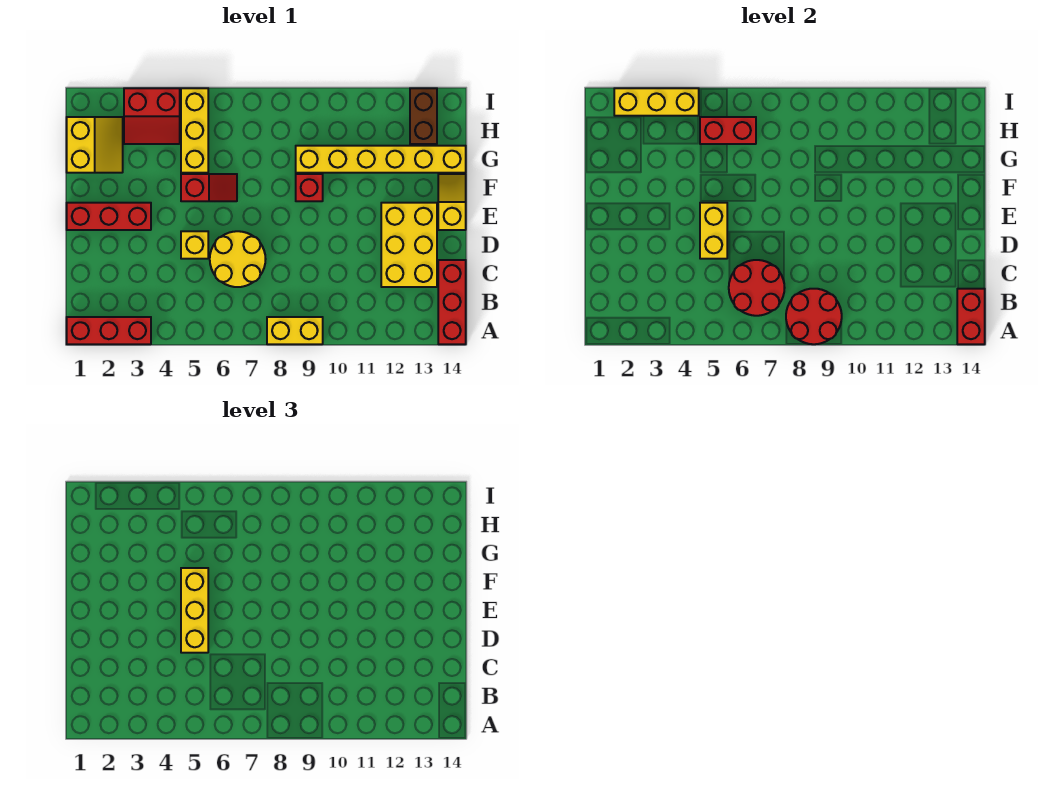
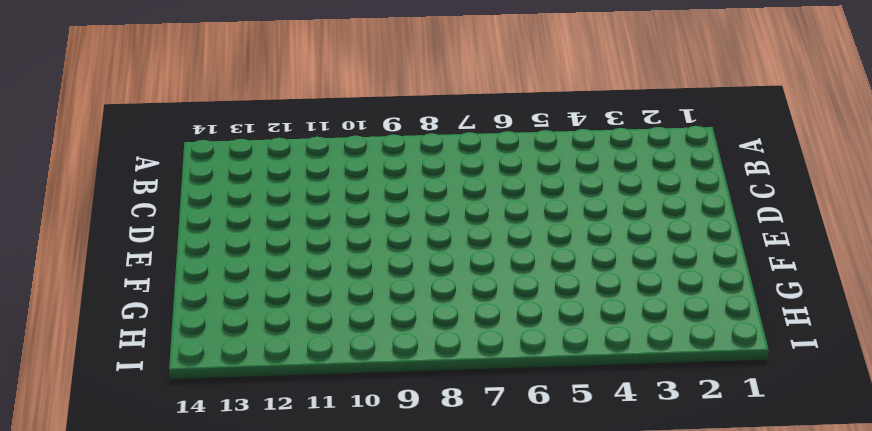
none -> red brick A1:A3 level 1
none -> yellow brick A8:A9 level 1
none -> red brick A14:C14 level 1

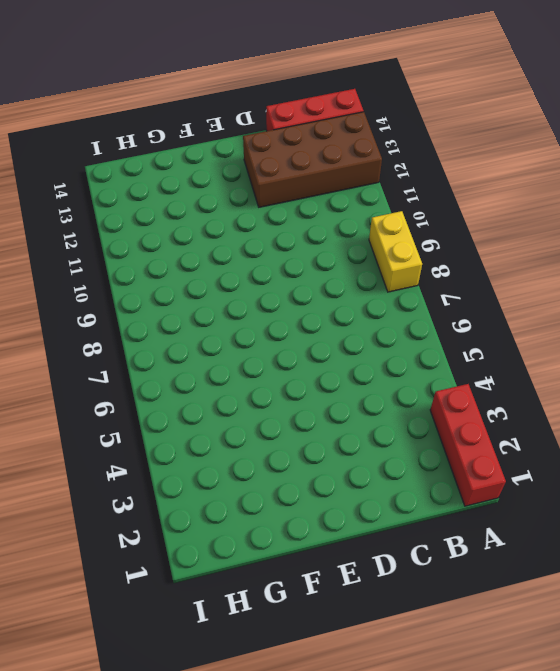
brown brick A12:D13 level 1 -> yellow brick C12:E13 level 1
none -> yellow round brick C6:D7 level 1
none -> yellow brick D5 level 1
none -> red brick E1:E3 level 1

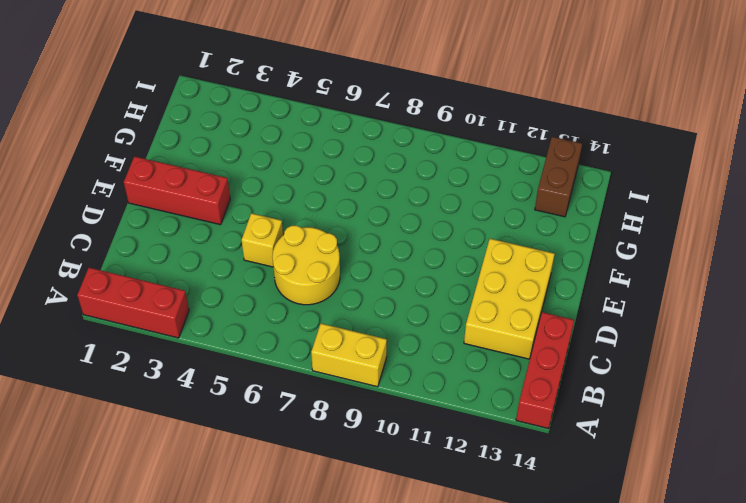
none -> yellow slope E14:F14 level 1 top E
none -> red slope F5:F6 level 1 top 5
none -> red brick F9 level 1

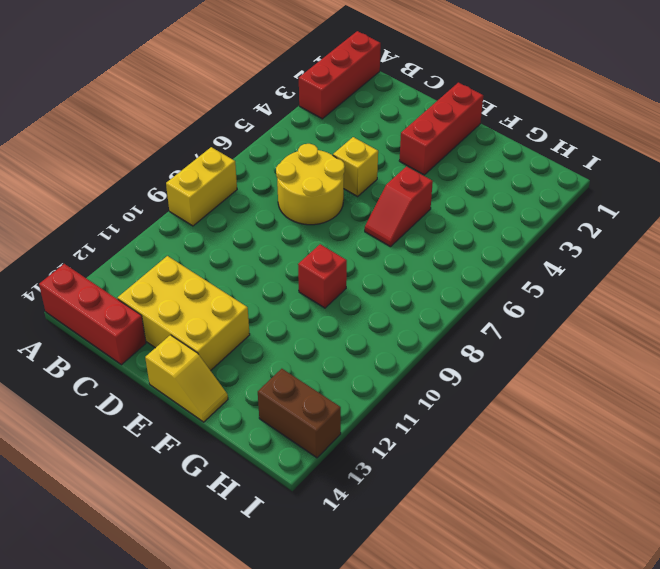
none -> yellow slope G1:H2 level 1 top 1
none -> yellow brick G5:I5 level 1
none -> yellow brick G9:G14 level 1

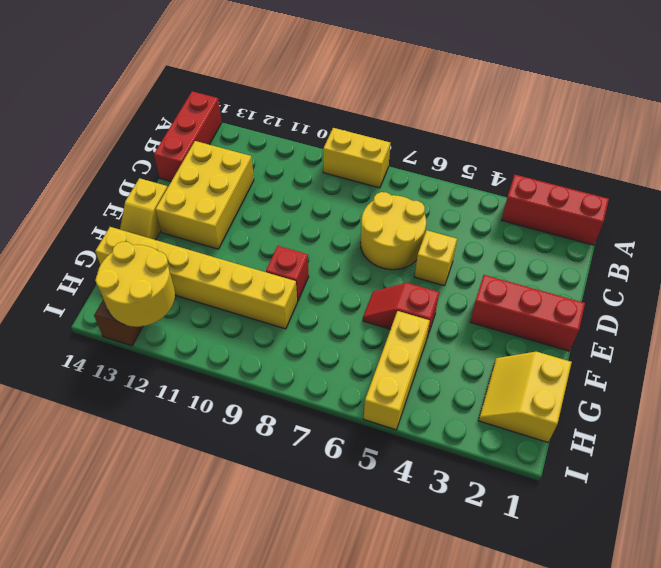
yellow round brick H12:I13 level 2 -> none
none -> red slope H3:I4 level 1 top I
none -> red round brick A8:B9 level 2
none -> red brick A14:B14 level 2

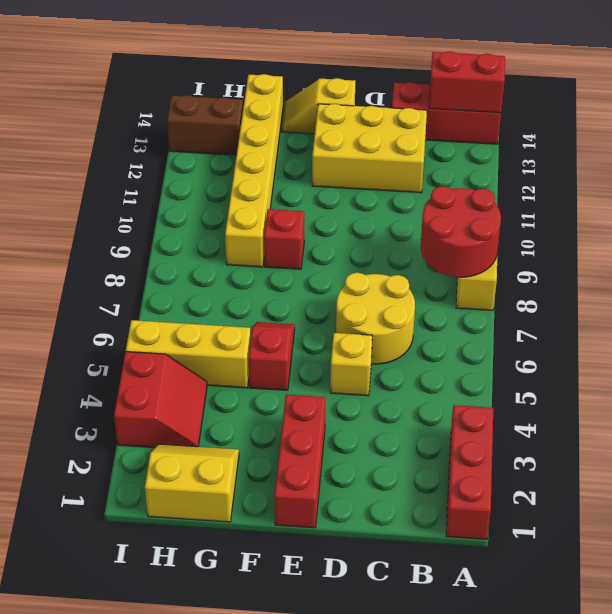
none -> red round brick B6:C7 level 2
none -> yellow brick D5:E5 level 2
none -> red brick H5:H6 level 2

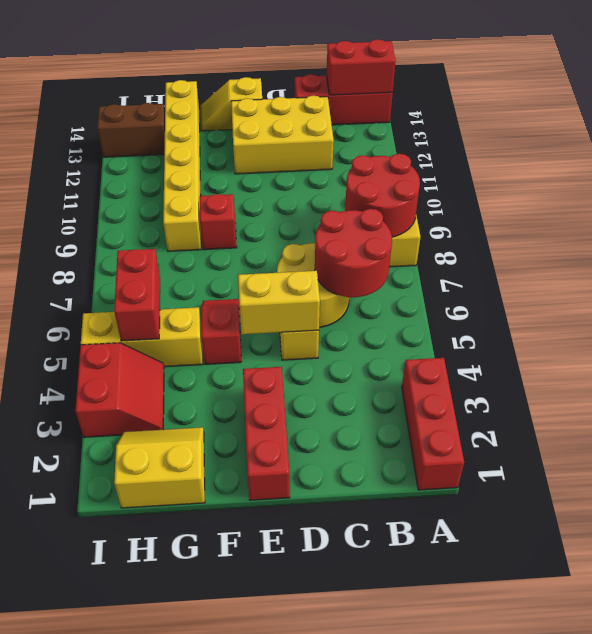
none -> yellow brick I2:I4 level 2
none -> yellow brick D5:F5 level 3

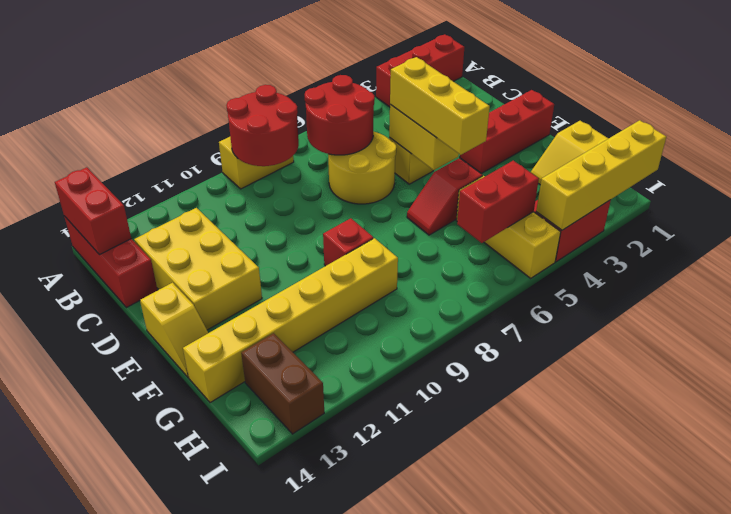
yellow brick I1:I4 level 2 -> yellow brick I2:I4 level 2

